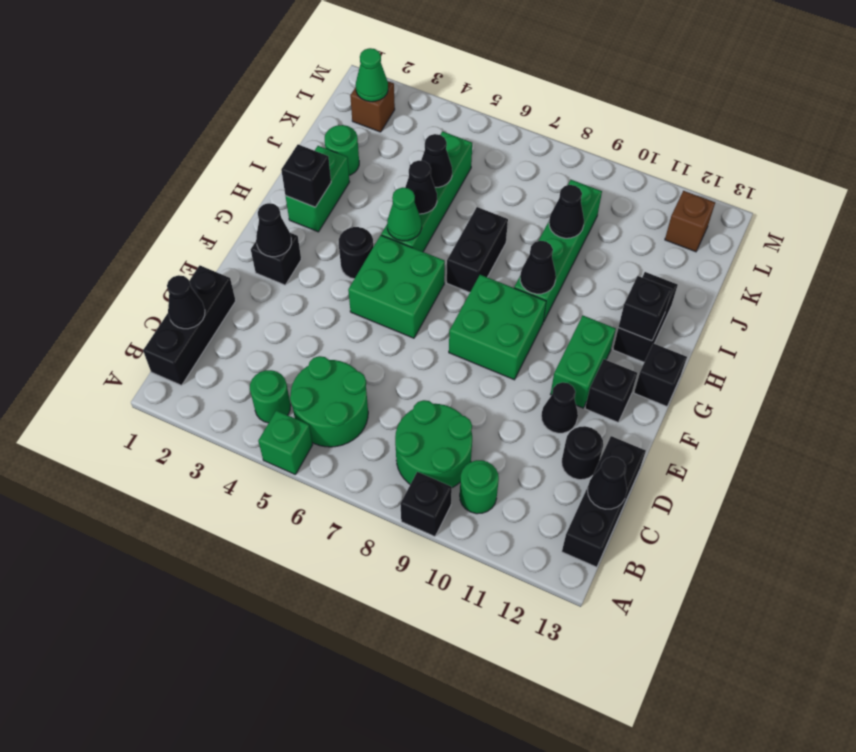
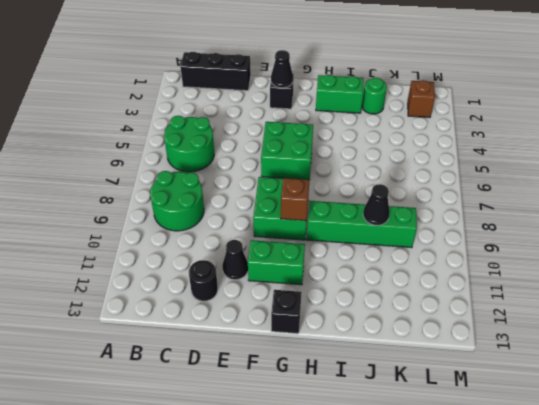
brown brick G9 level 2 -> brown brick L12 level 1
none -> green brick A5 level 1
none -> black brick A9 level 1
none -> green round brick B4 level 1
none -> green round brick B10 level 1

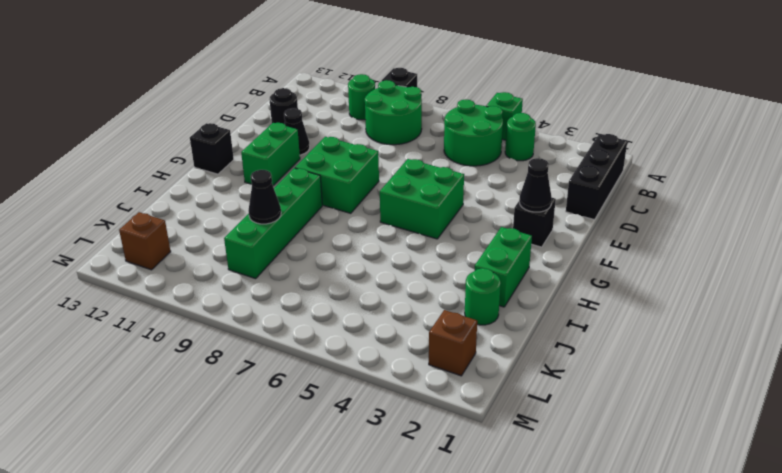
none -> black brick B13:D13 level 1
none -> black brick F12 level 1
none -> black round brick G4 level 1
none -> green brick H5:K5 level 1

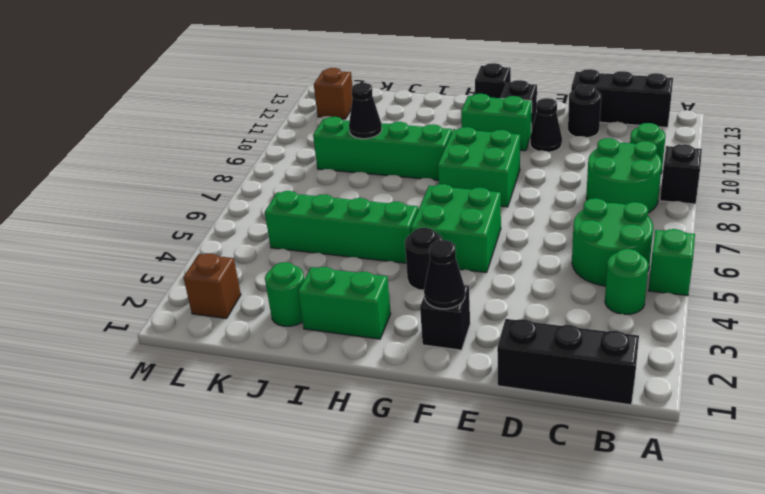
none -> black brick H7:I7 level 1
none -> black brick H12:I12 level 1
none -> black cone C1 level 2
none -> black cone C13 level 2

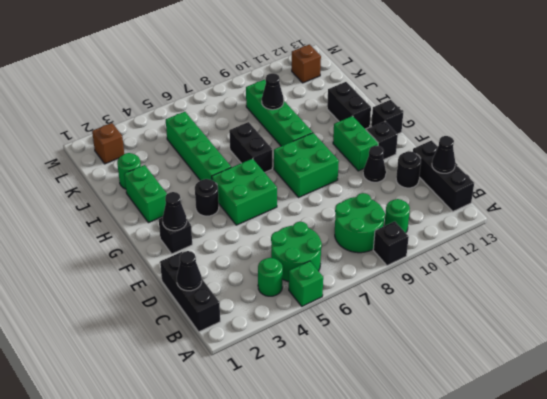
none -> black brick H2 level 2
none -> green cone H5 level 2
none -> black cone H9 level 2
none -> black brick H12 level 2

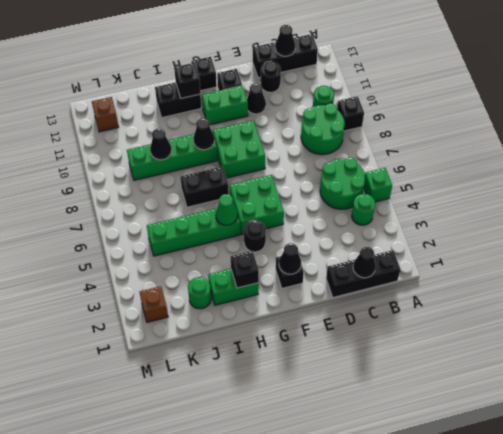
none -> black cone I5 level 2
none -> black cone J5 level 2
none -> green cone L2 level 2

